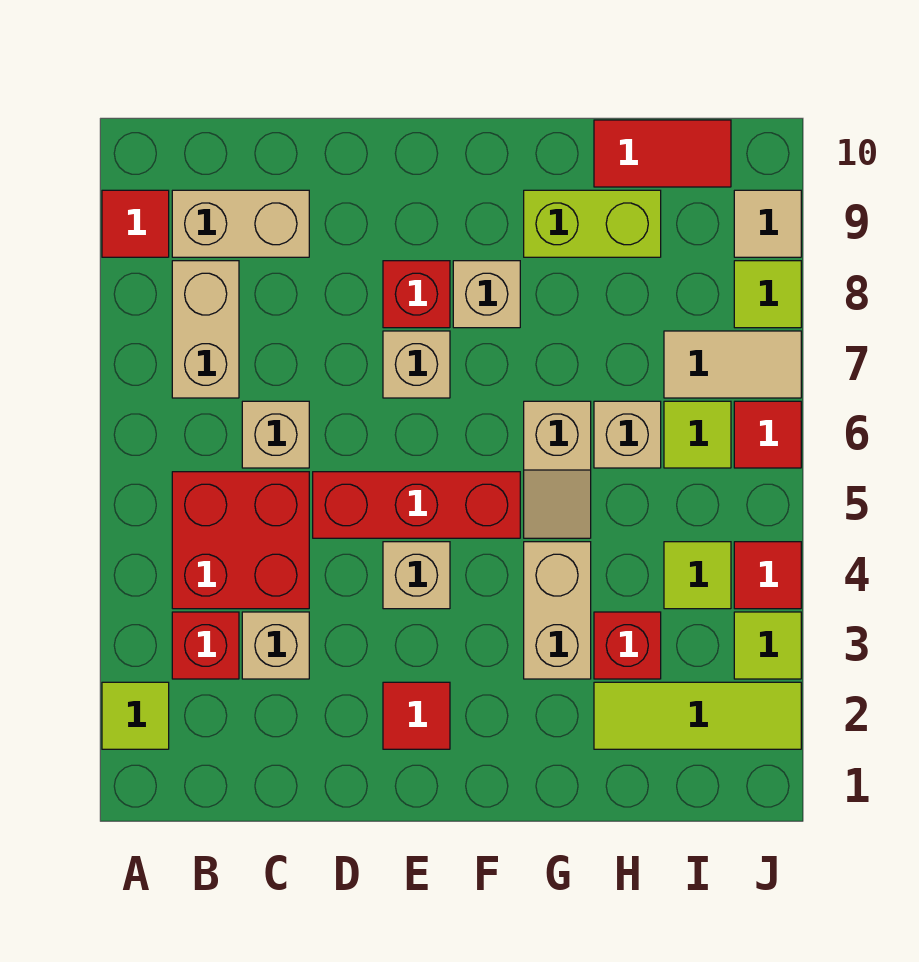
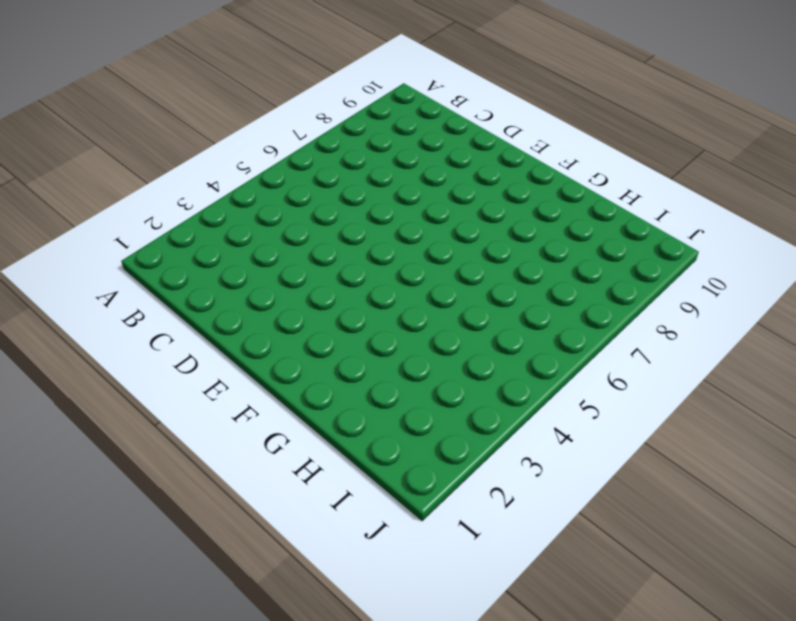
none -> lime tile A2 level 1
none -> red tile A9 level 1
none -> red brick B3 level 1

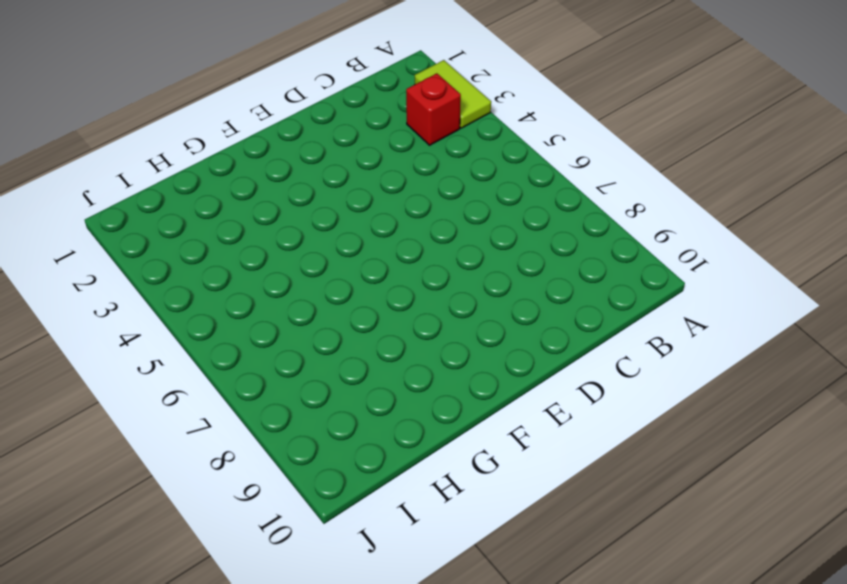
lime tile A2:A3 level 1 -> lime tile A2 level 1
none -> red tile A9 level 1
none -> red brick B4:C5 level 1
none -> tan brick B7:B8 level 1

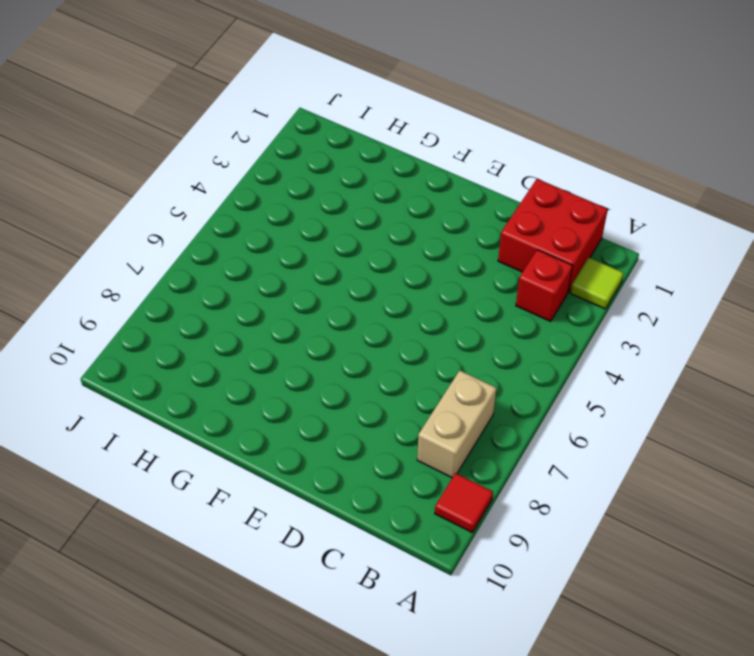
red brick B1:C2 level 1 -> red brick B4:C5 level 1
none -> tan brick B9:C9 level 1
none -> tan brick C3 level 1
none -> tan brick C6 level 1

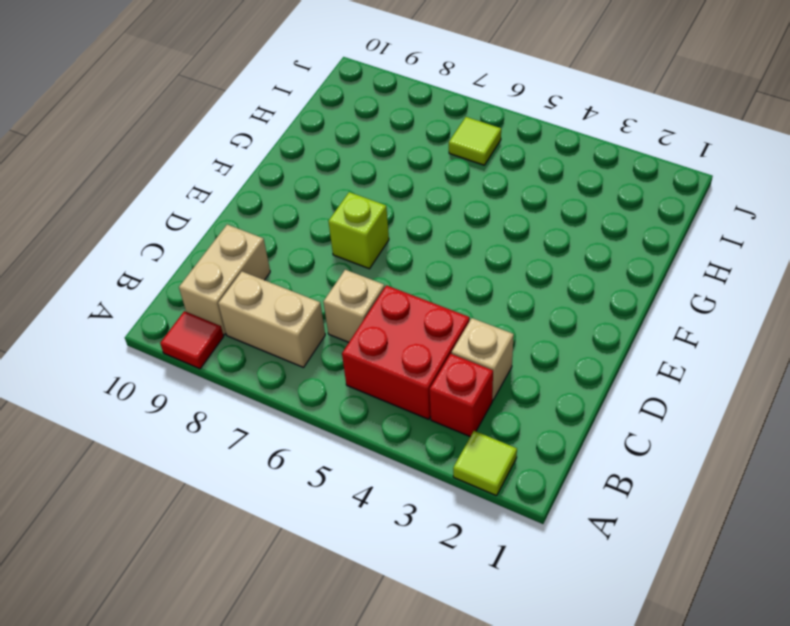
lime brick E7 level 1 -> tan brick E7 level 1
none -> red brick D5:F5 level 1
none -> red tile E2 level 1
none -> tan brick E4 level 1

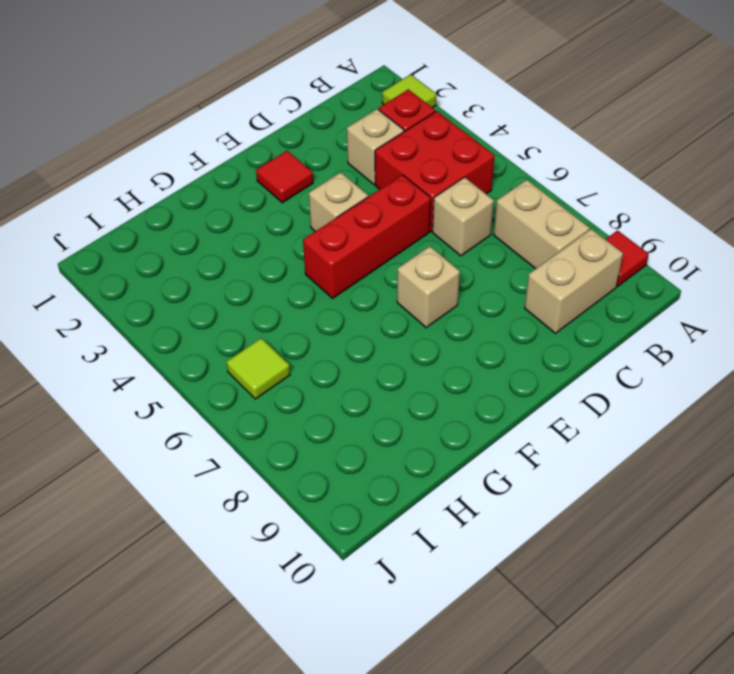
none -> red brick E8 level 1
none -> tan brick F8 level 1
none -> tan brick G3:G4 level 1

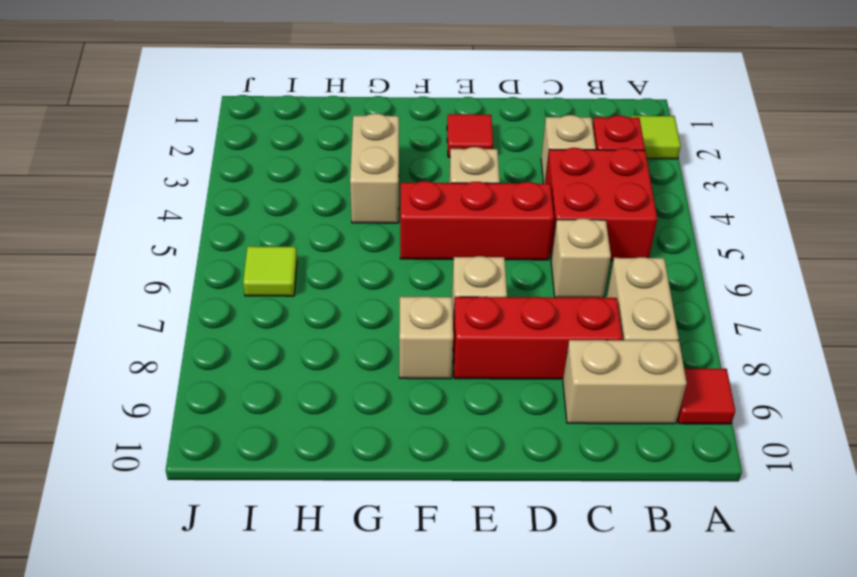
red brick C8:E8 level 1 -> red brick E8 level 1
none -> tan slope G5:G6 level 1 top 6
none -> lime brick G9:H9 level 1
none -> lime tile H2:J2 level 1

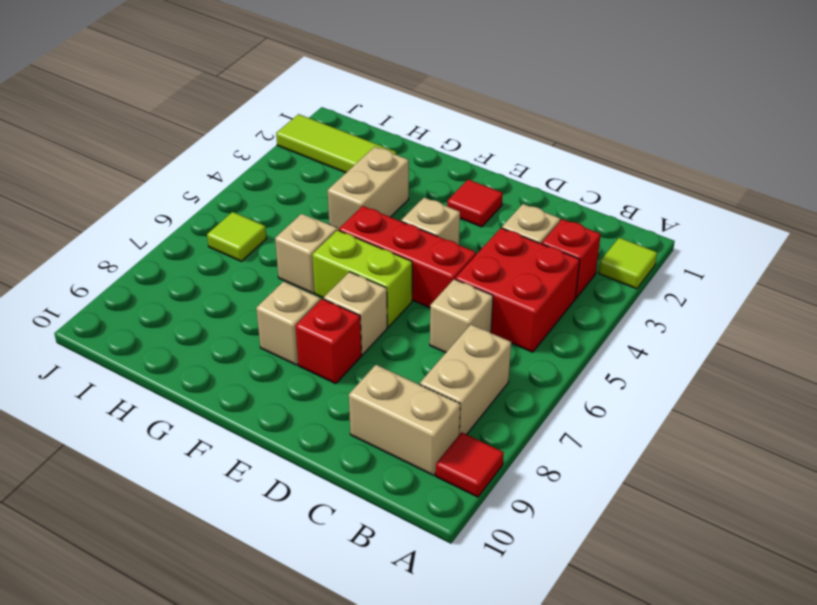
lime brick E6:F6 level 1 -> lime brick G9:H9 level 1
none -> red brick H3 level 1
none -> tan brick H6 level 1
none -> red tile H10:I10 level 1

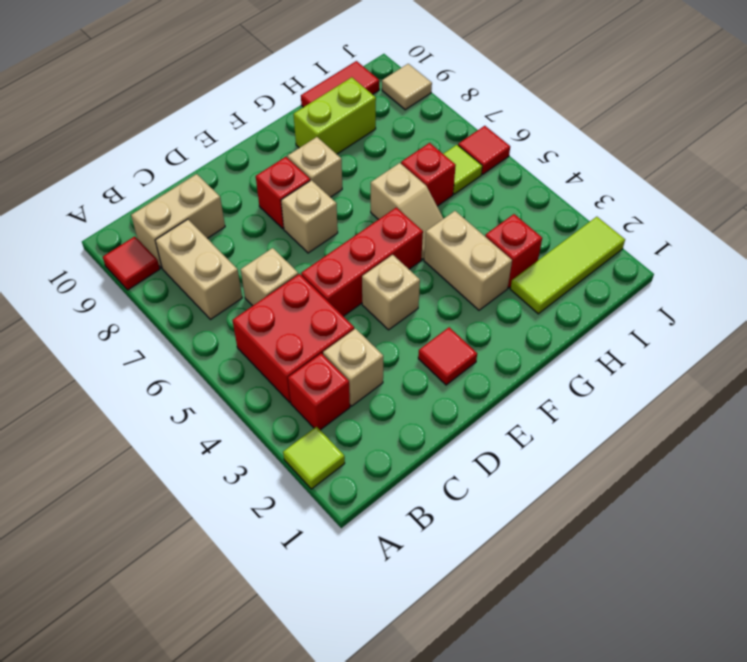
red brick H6 level 1 -> tan brick H6 level 1
none -> lime tile I4 level 1
none -> tan tile I7:J7 level 1
none -> lime tile J3 level 1

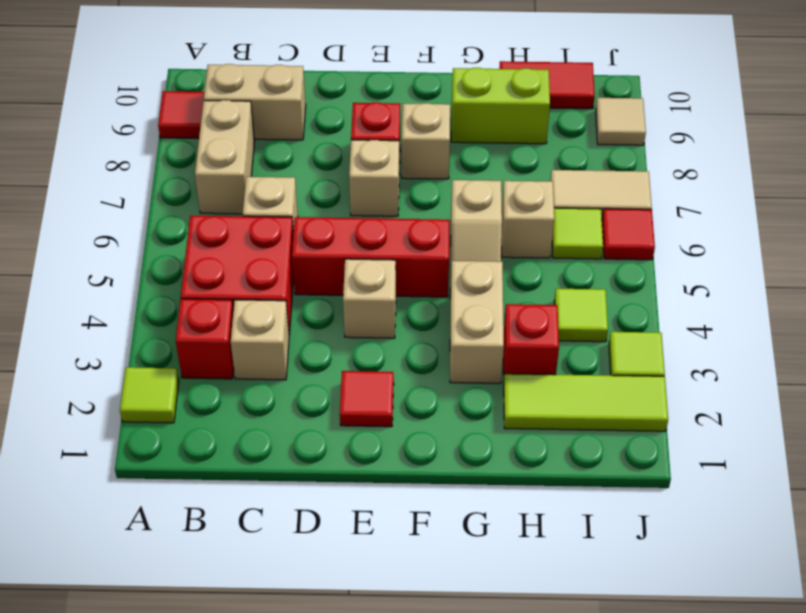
none -> red tile J4 level 1
none -> lime tile J8 level 1

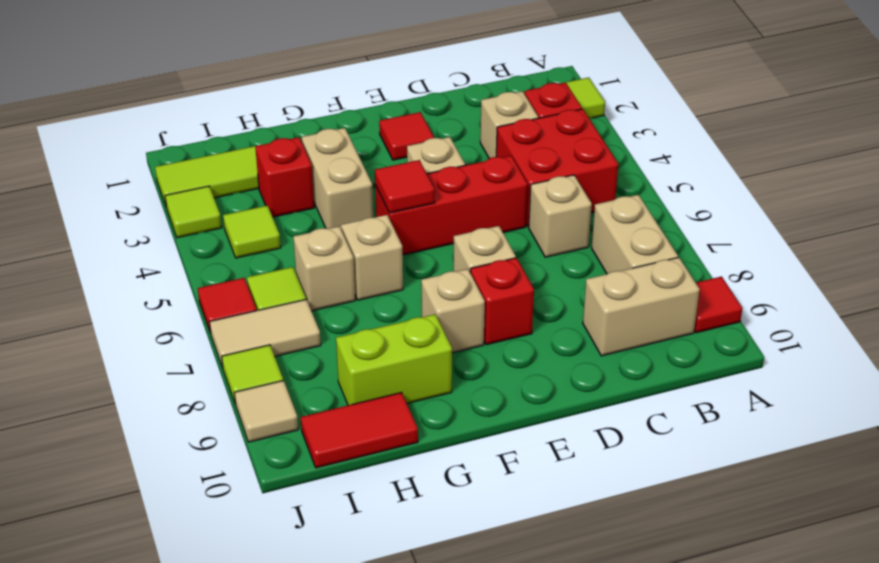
red tile F5 level 2 -> red tile J4 level 1

